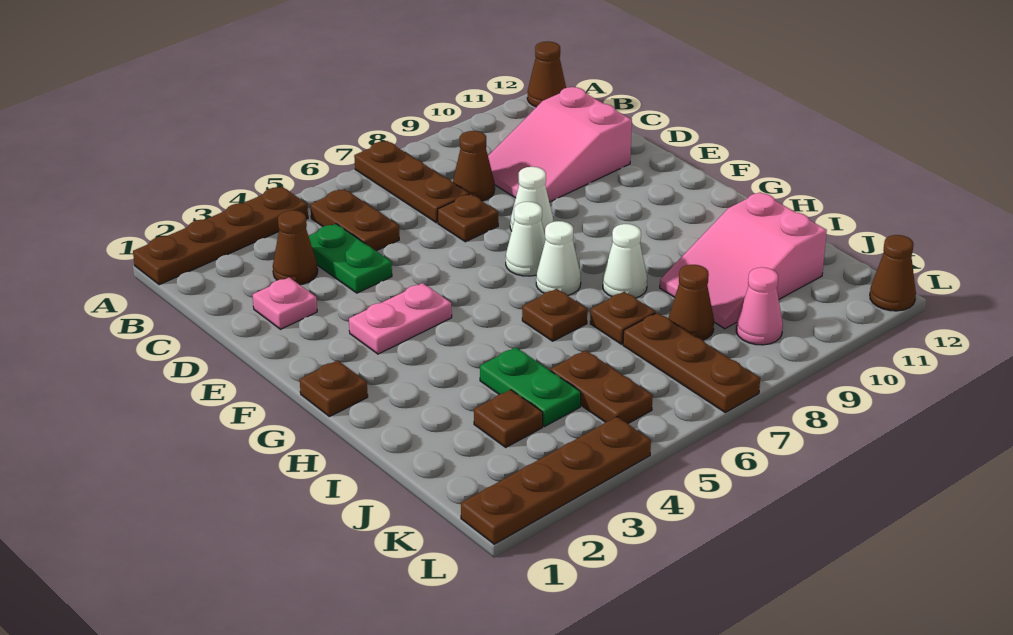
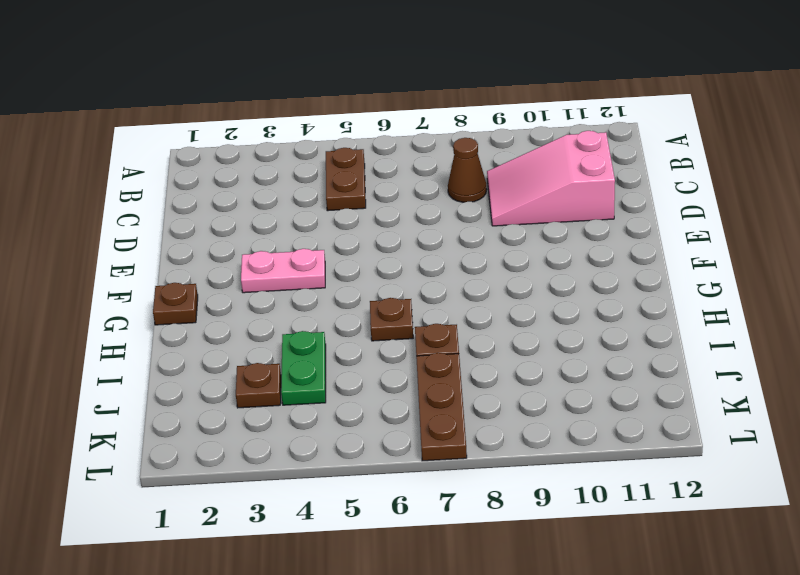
none -> brown plate A1:A4 level 1
none -> brown plate A7:C7 level 1
none -> brown cone A12 level 1

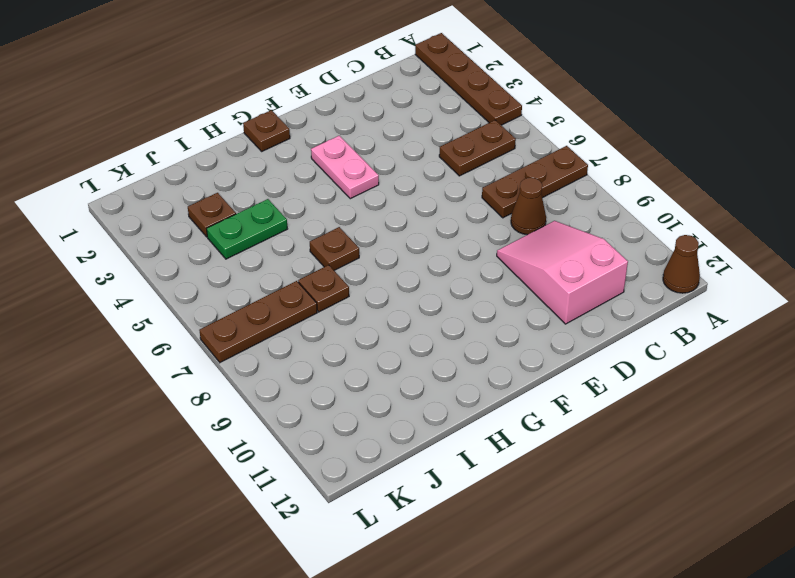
none -> brown cone C3 level 1
none -> green plate C4:D4 level 1
none -> pink plate D2 level 1

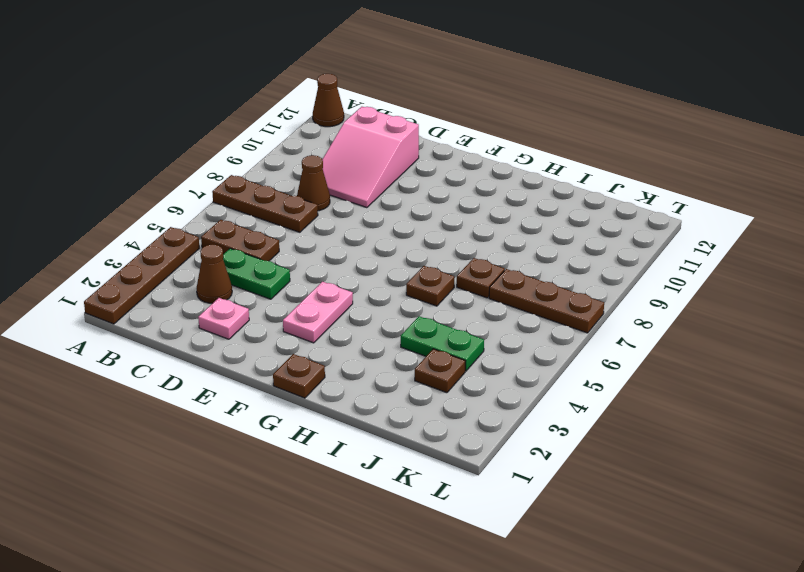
none -> brown plate D7 level 1
none -> white cone E8 level 1
none -> white cone F7 level 1

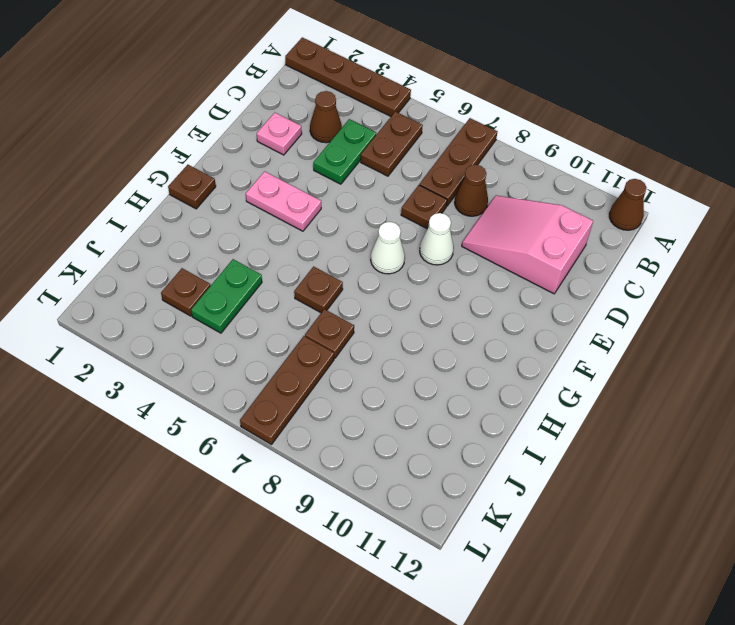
none -> white cone G7 level 1
none -> white cone H8 level 1
none -> pink slope I9:J11 level 1 top 11

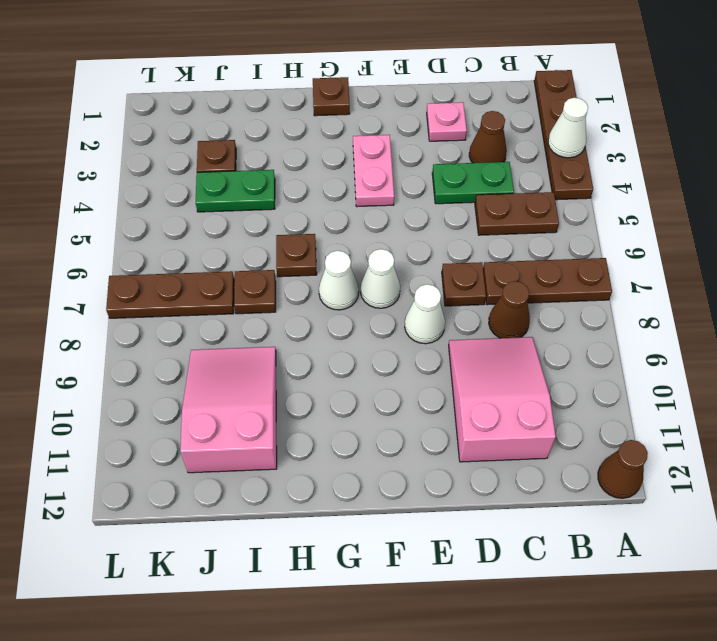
white cone A3 level 2 -> white cone H8 level 1
none -> brown plate J5:K5 level 1
none -> brown cone J8 level 1
none -> pink cone K9 level 1

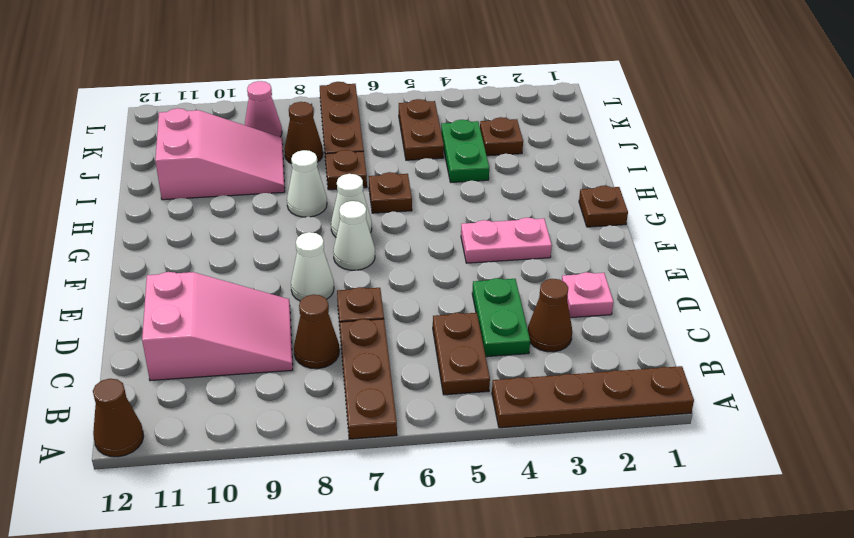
none -> brown plate L1:L4 level 1
none -> brown cone L12 level 1

